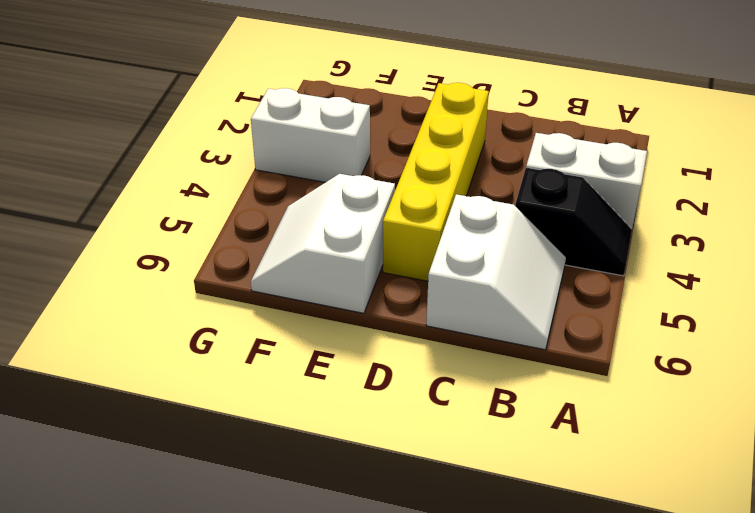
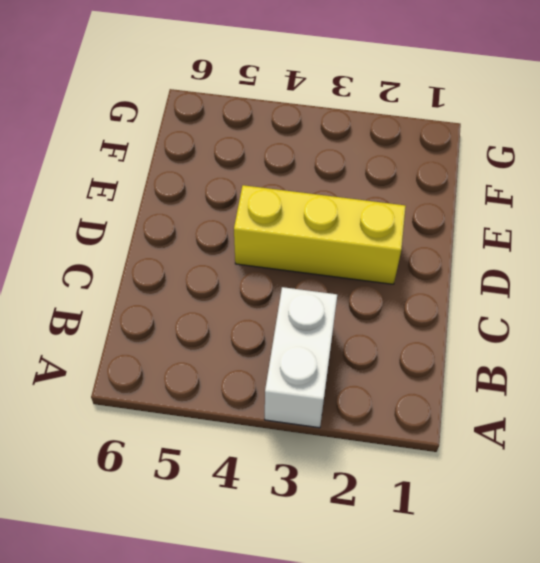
yellow brick D2:D4 level 1 -> yellow brick D2:D5 level 1
none -> black slope A4:B4 level 1 top B
none -> white slope B5:C6 level 1 top C

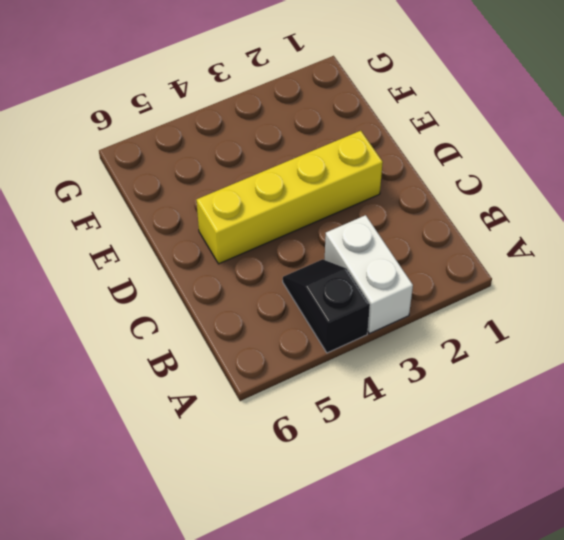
black slope A4:B4 level 1 top A -> black slope A4:B4 level 1 top B
none -> white slope B5:C6 level 1 top C
none -> white slope E5:F6 level 1 top E

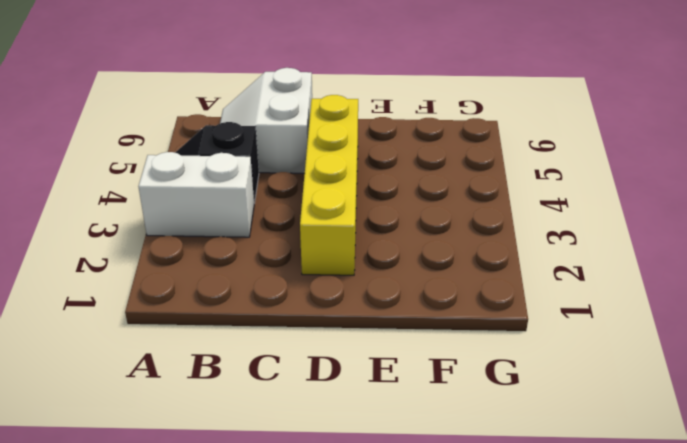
none -> white slope E5:F6 level 1 top E
none -> white brick F3:G3 level 1

